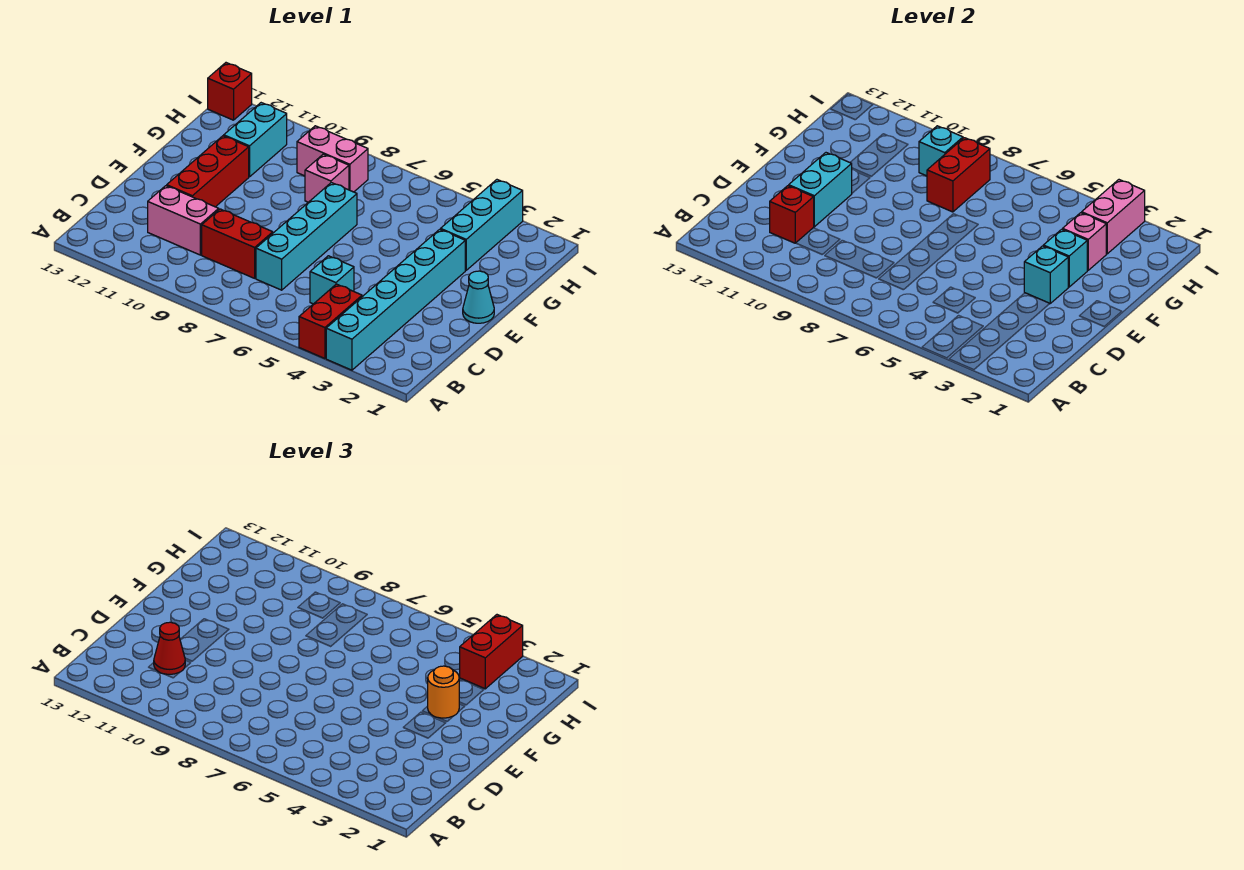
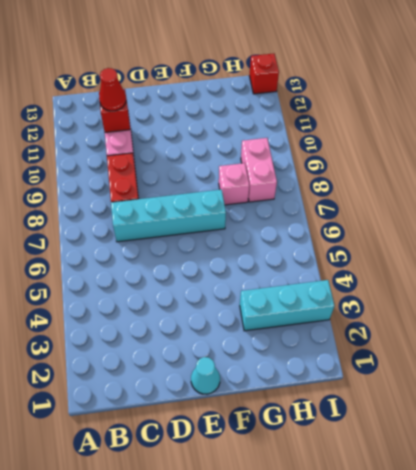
none -> cyan brick A3:F3 level 1
none -> red brick A4:B4 level 1
none -> cyan brick C5 level 1

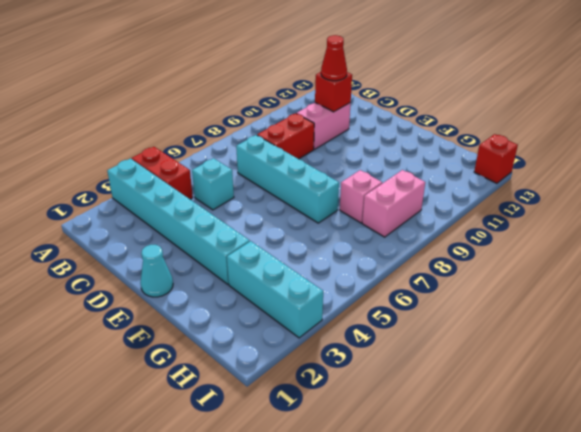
none -> red brick D11:F11 level 1
none -> cyan brick G11:H11 level 1
none -> cyan brick D11:E11 level 2

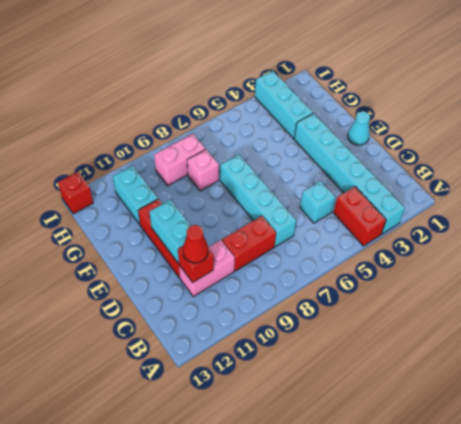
none -> cyan brick E3 level 2
none -> cyan brick F3 level 2
none -> pink brick G3 level 2

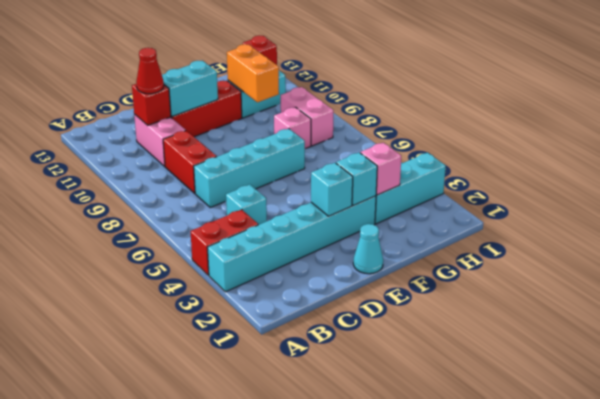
orange brick G10:G11 level 2 -> none
none -> red brick G8:H8 level 2
none -> pink brick H3:I3 level 2
none -> cyan brick H9 level 2

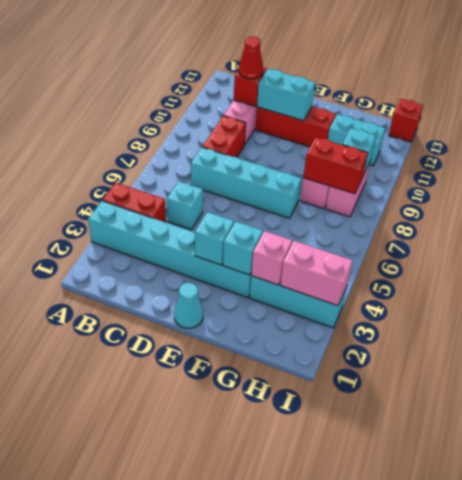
none -> orange round brick F3 level 3
none -> red brick H3:I3 level 3

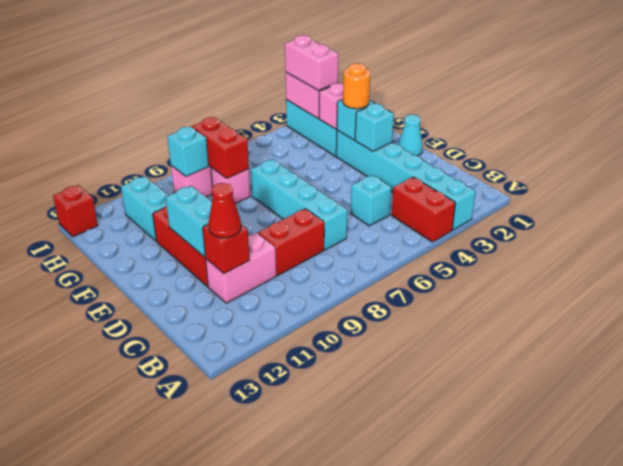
pink brick H3:I3 level 3 -> red brick H3:I3 level 3

